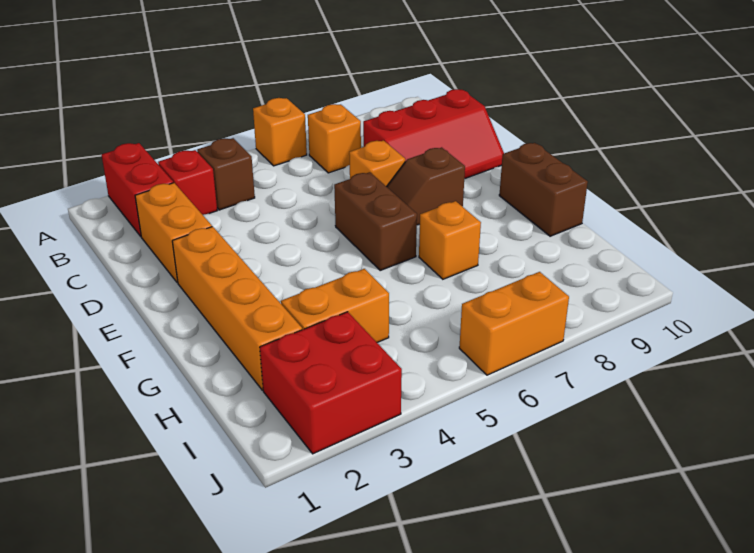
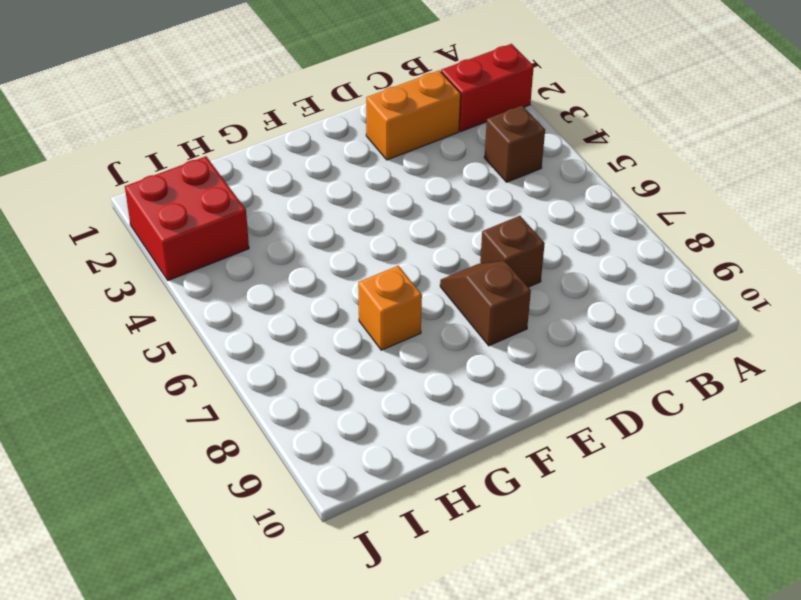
brown brick D7 level 1 -> orange brick D7 level 1
none -> orange brick A6 level 1
none -> red brick B3 level 1
none -> orange brick B7 level 1

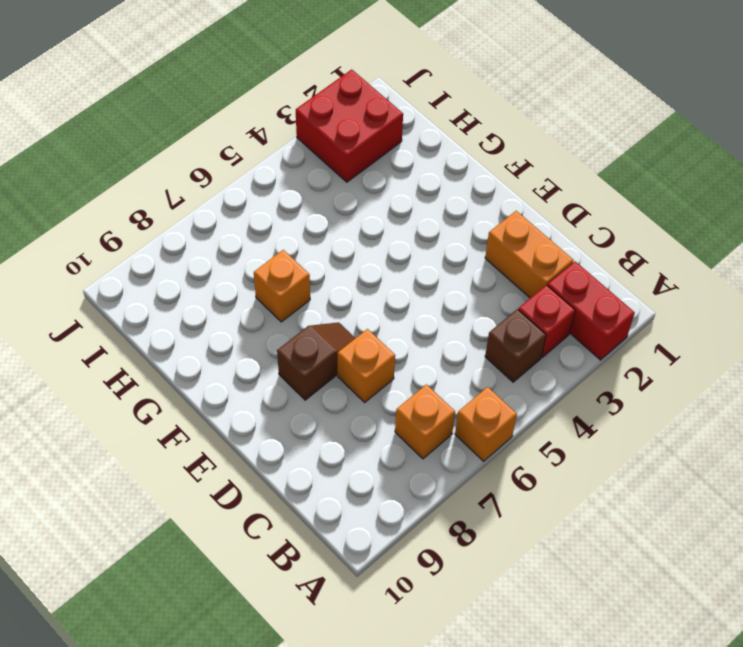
none -> red slope C8:D10 level 1 top C
none -> orange brick E2:H2 level 1
none -> brown brick E6:F6 level 1

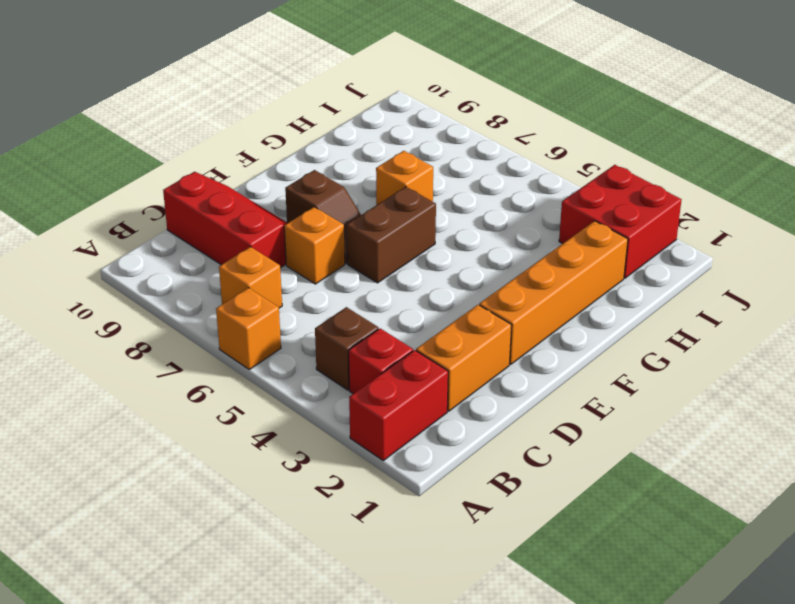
none -> brown brick F10:G10 level 1
none -> orange brick H3:H4 level 1
none -> orange brick J6:J7 level 1

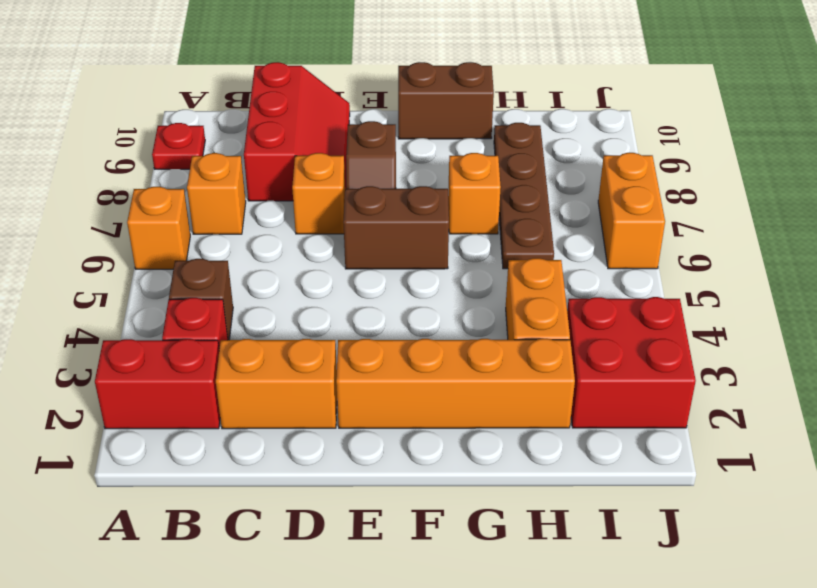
red plate A9 level 1 -> none
brown plate H6:H9 level 1 -> none

